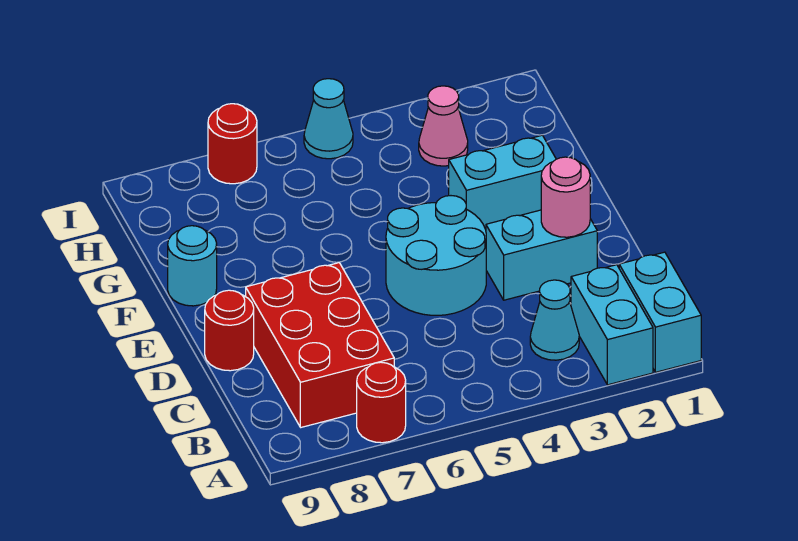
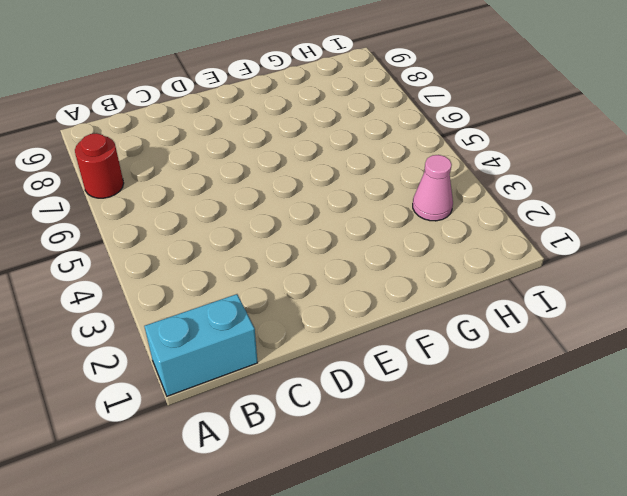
none -> cyan brick A2:B2 level 1
none -> cyan cone B3 level 1
none -> red brick B7:D8 level 1

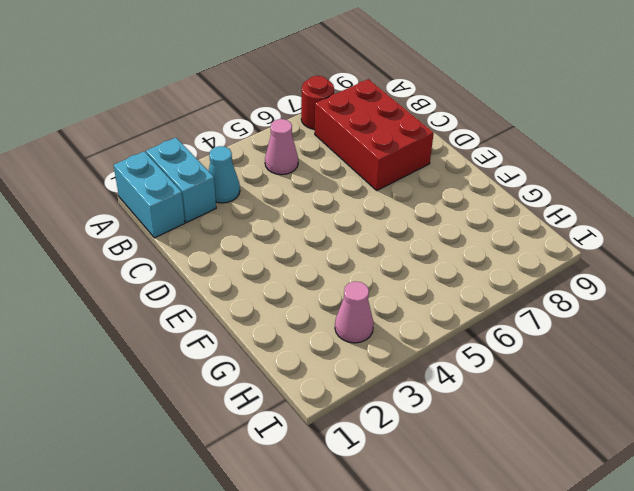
pink cone B5 level 1 -> none
none -> cyan brick D2:D3 level 1
none -> cyan round brick D4:E5 level 1
none -> red round brick D9 level 1

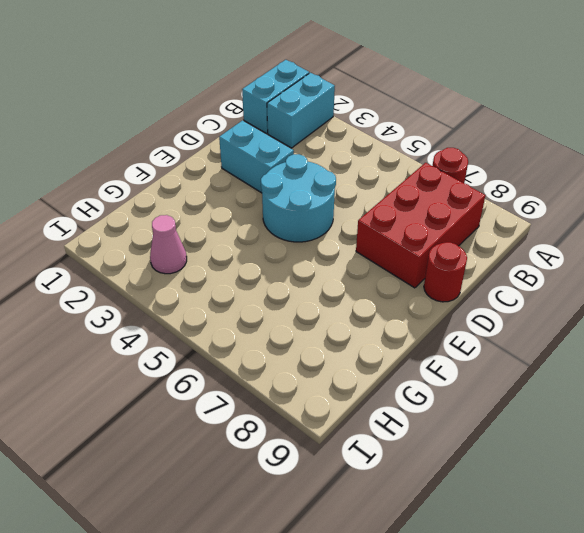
none -> cyan cone B3 level 1
none -> cyan brick F2:F3 level 1
none -> cyan round brick F9 level 1

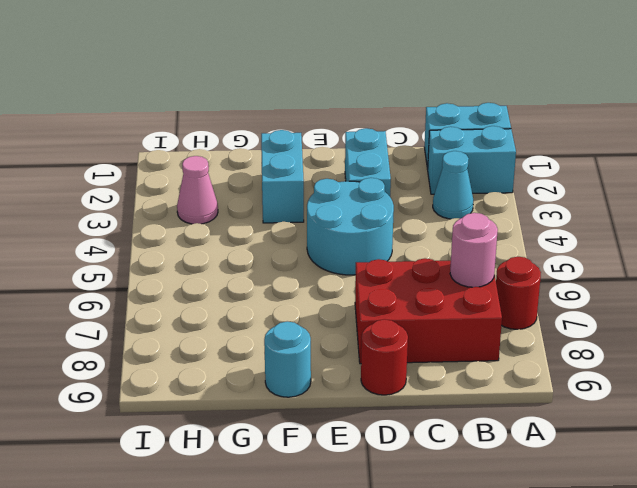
pink round brick B7 level 2 -> pink round brick D2 level 2
none -> cyan cone I5 level 1
none -> red round brick I7 level 1

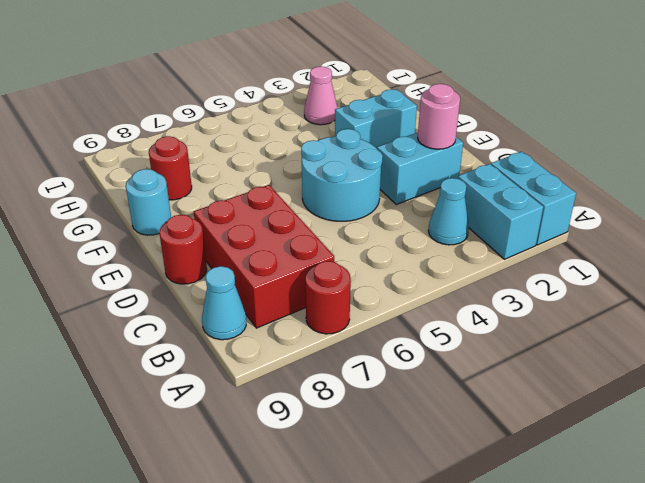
cyan cone B9 level 1 -> cyan cone I5 level 1
red round brick G8 level 1 -> red round brick I7 level 1

